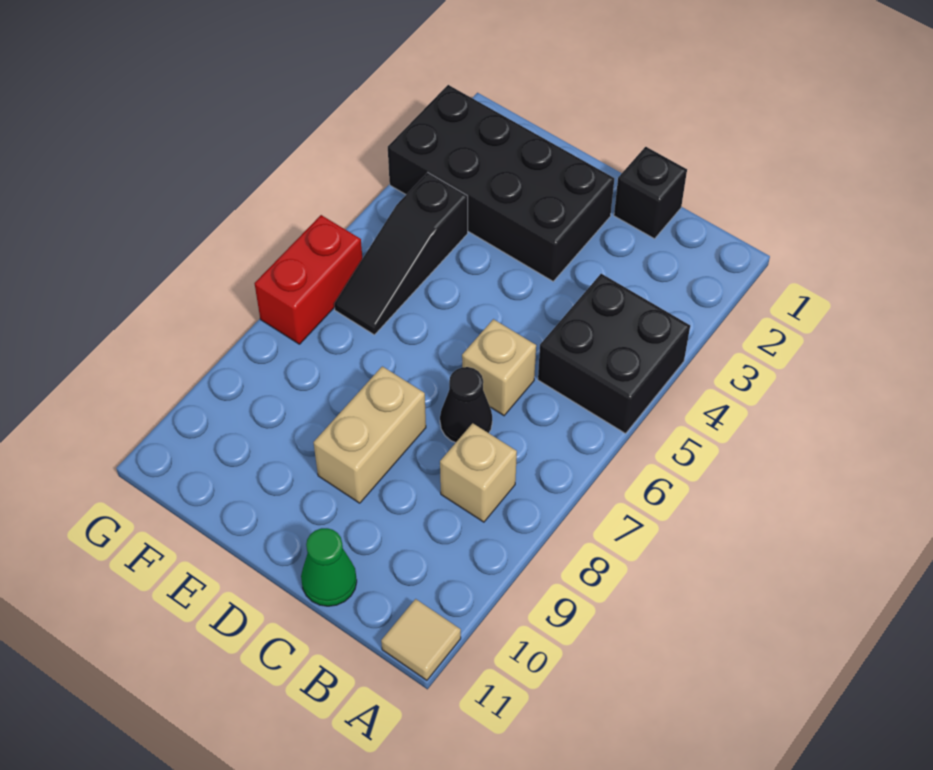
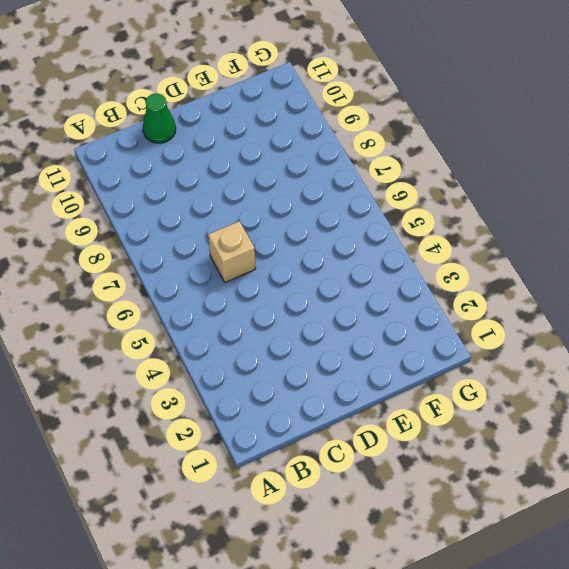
none -> black brick A4:B5 level 1
none -> tan tile A11 level 1

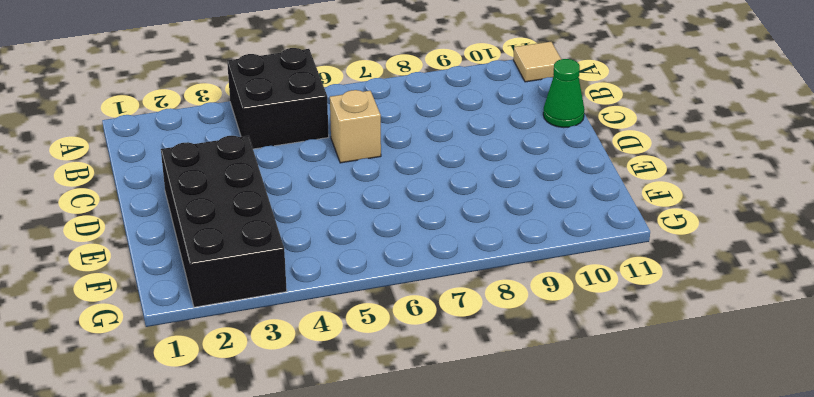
none -> tan brick B8 level 1
none -> black brick C1 level 1

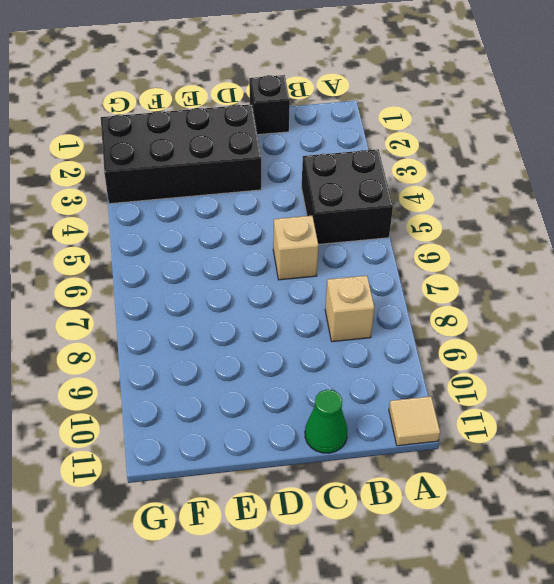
none -> black cone C7 level 1
none -> tan brick D8:D9 level 1

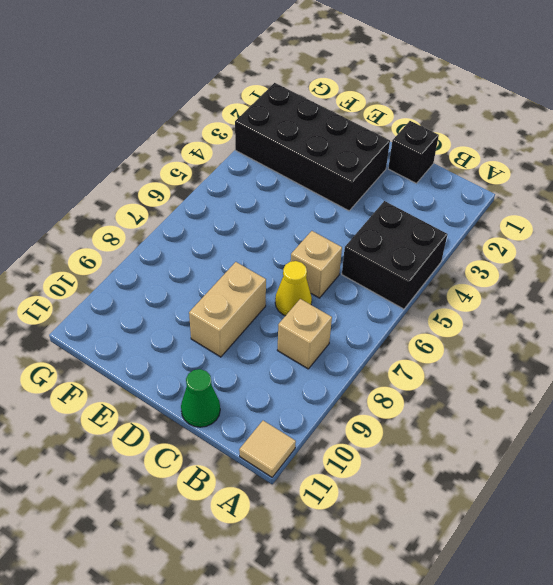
yellow cone C7 level 1 -> black cone C7 level 1
none -> black slope F4:F6 level 1 top 4
none -> red brick G6:G7 level 1

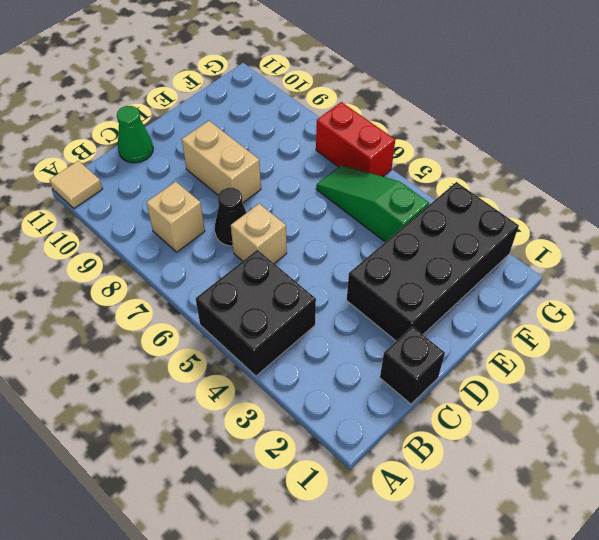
green slope F4:F6 level 1 top 4 -> black slope F4:F6 level 1 top 4

